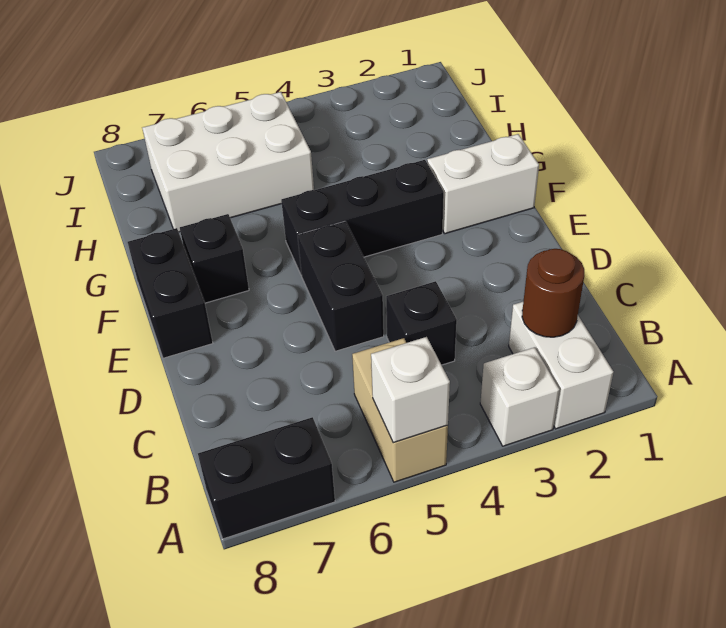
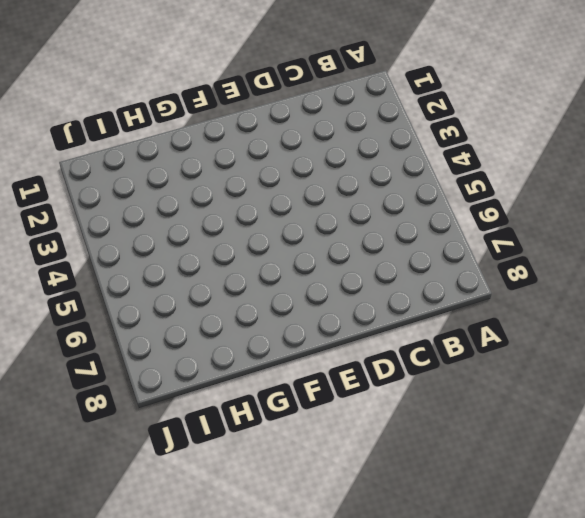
none -> white brick A2:B2 level 1
none -> white brick A3 level 1
none -> tan brick A5:B5 level 1

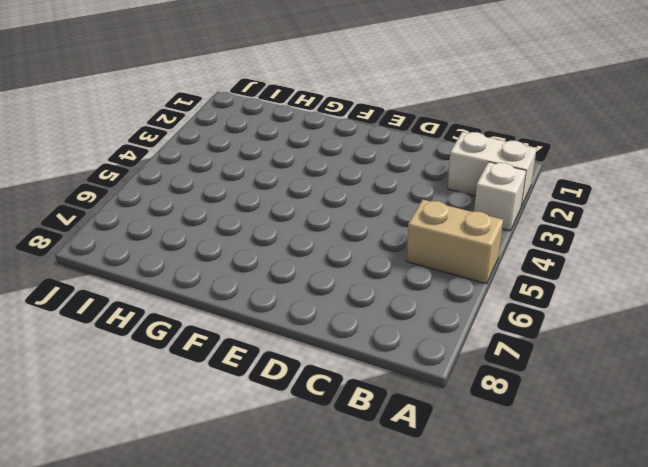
none -> black brick A7:A8 level 1
none -> black brick C4 level 1
none -> black brick D5:E5 level 1

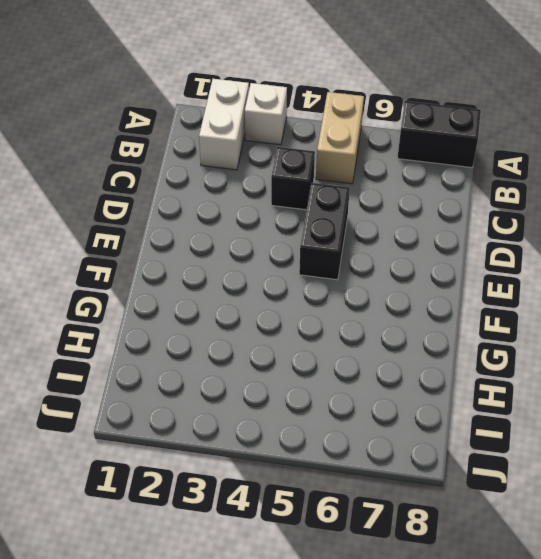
none -> black brick E8:F8 level 1
none -> white brick F1:F2 level 1
none -> black brick F3:F5 level 1

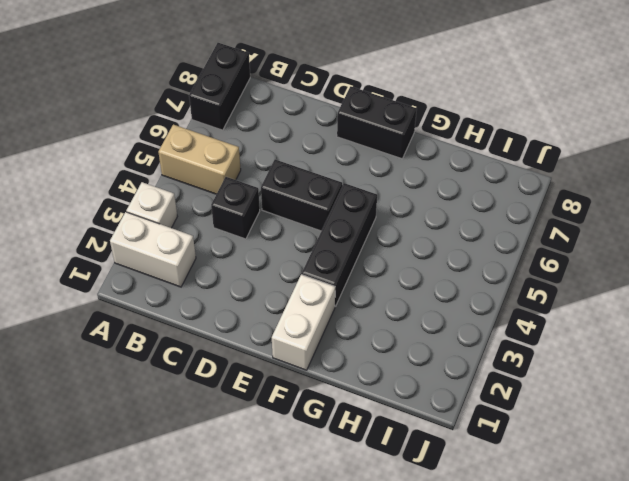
none -> black brick F7 level 1
none -> white brick H5:I7 level 1
none -> white brick A5 level 2

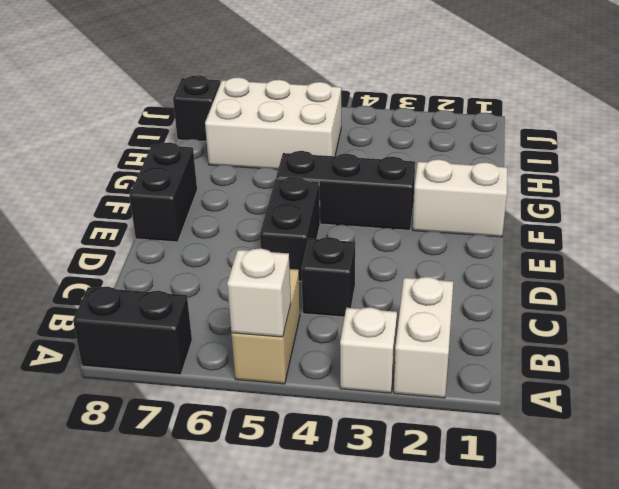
black brick I8 level 1 -> black brick F7 level 1
none -> brown round brick B2 level 2

